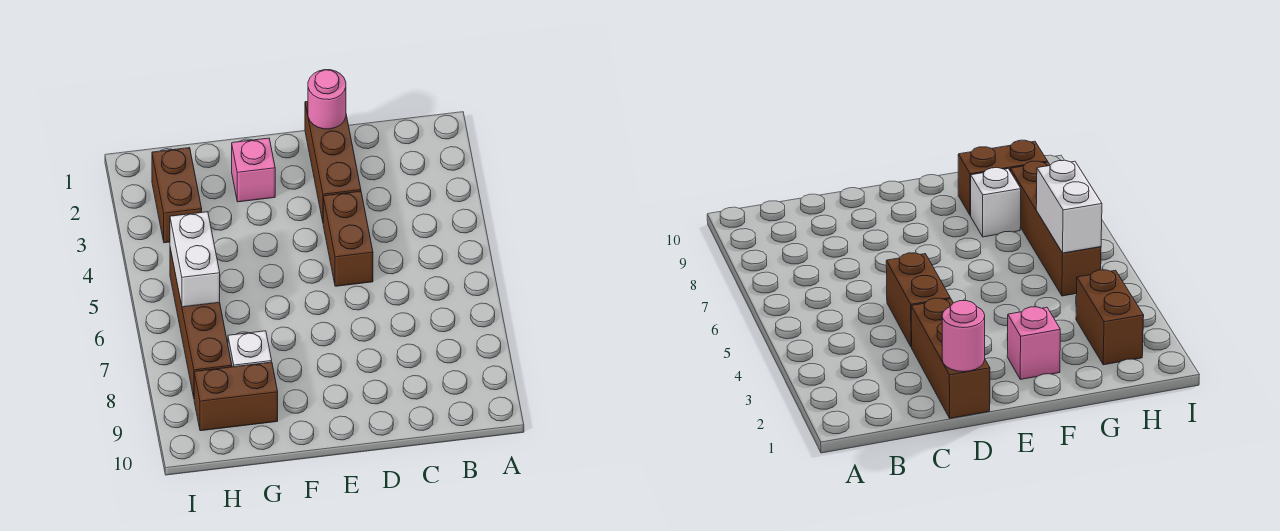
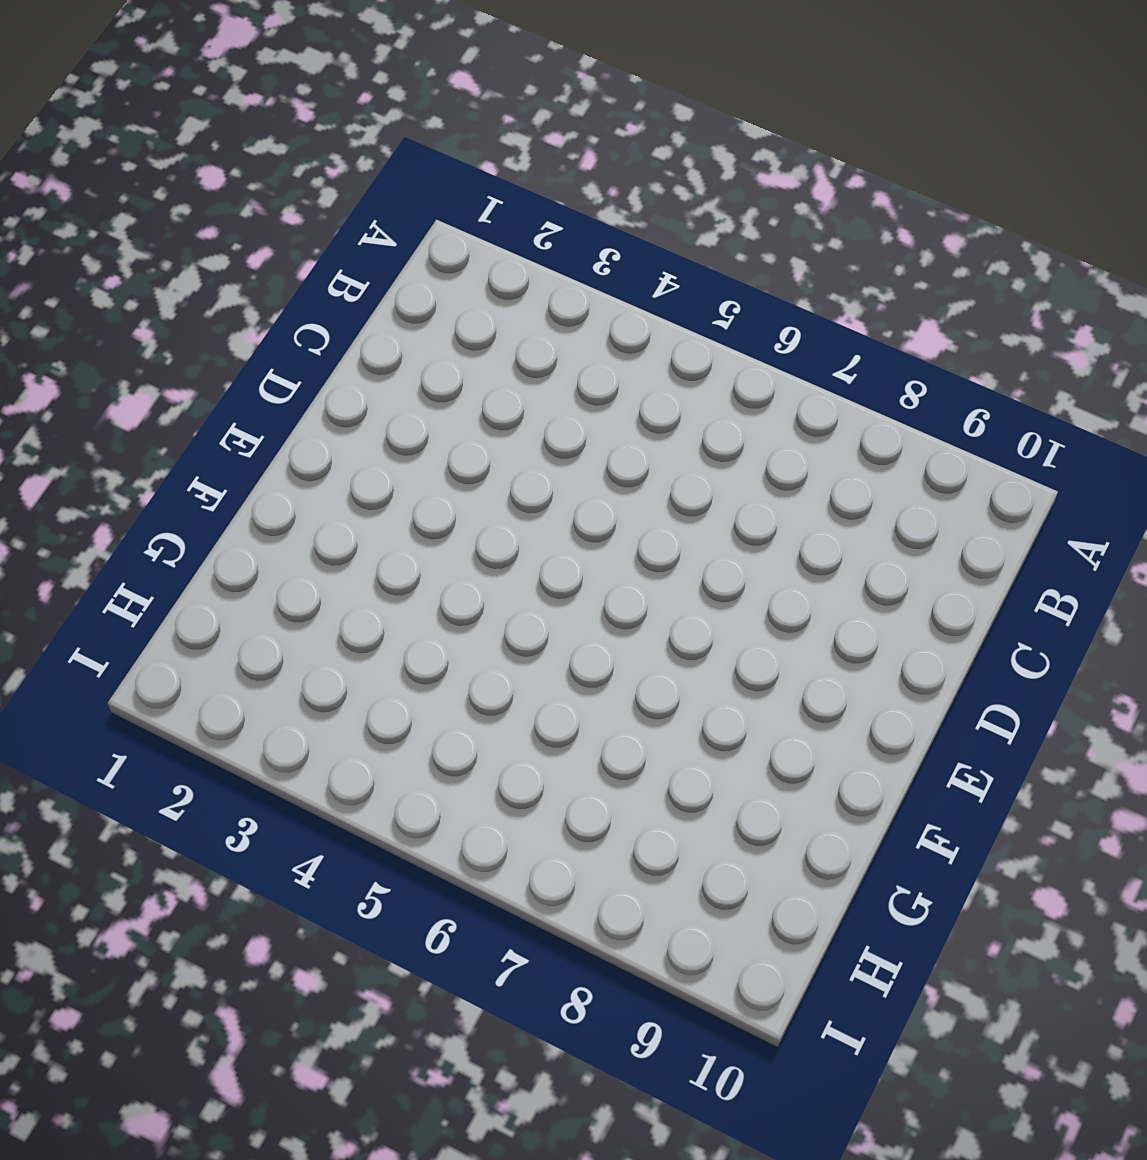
none -> brown brick D1:D3 level 1
none -> brown brick D4:D5 level 1

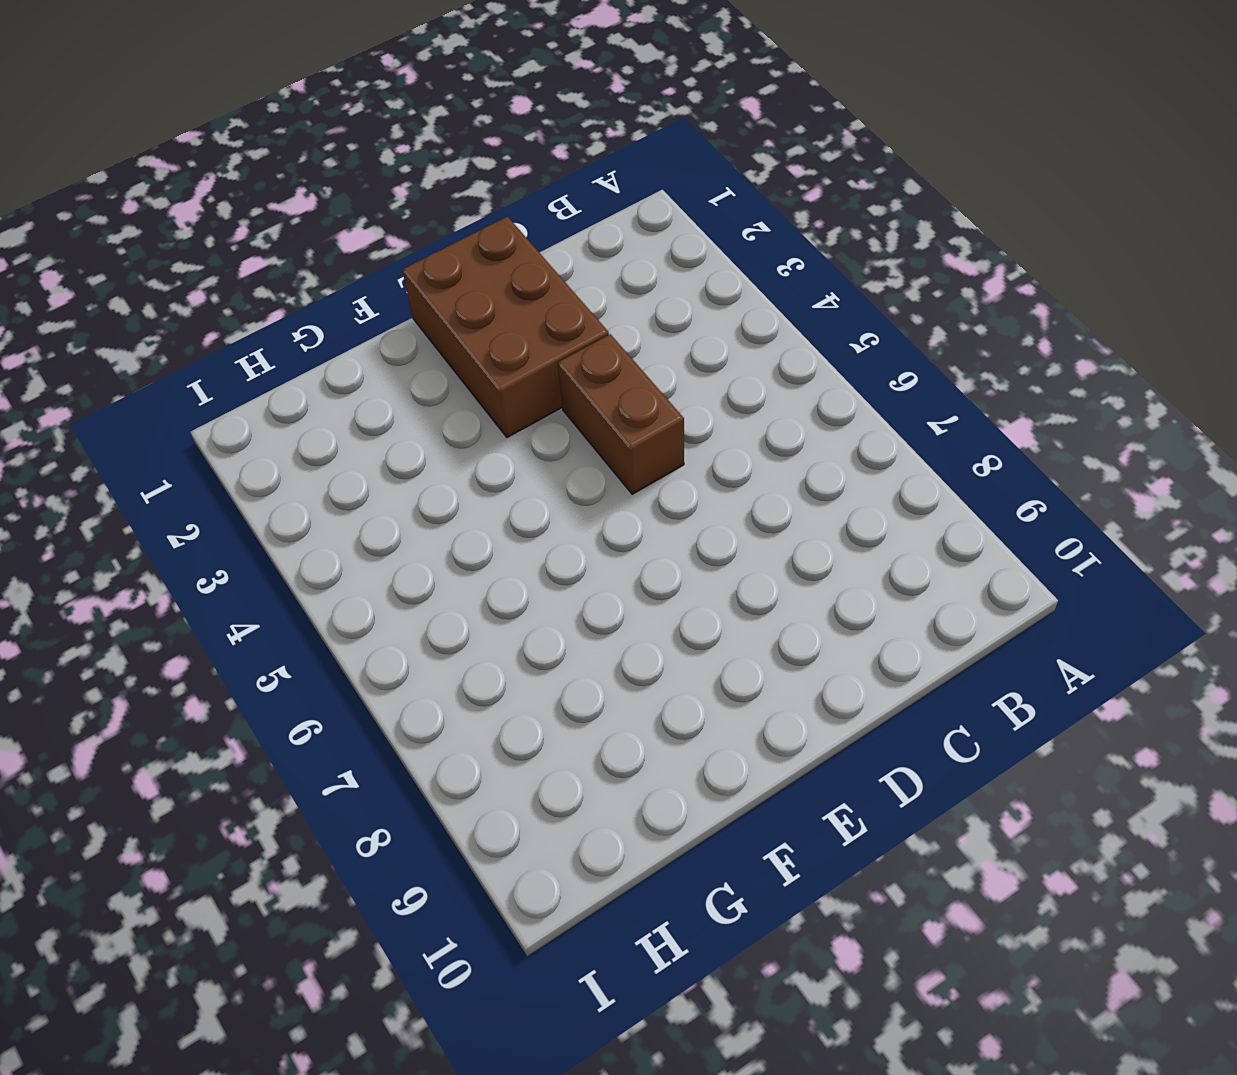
brown brick D1:E3 level 1 -> brown brick D1:D3 level 1
none -> pink brick F2 level 1
none -> white brick G8 level 1

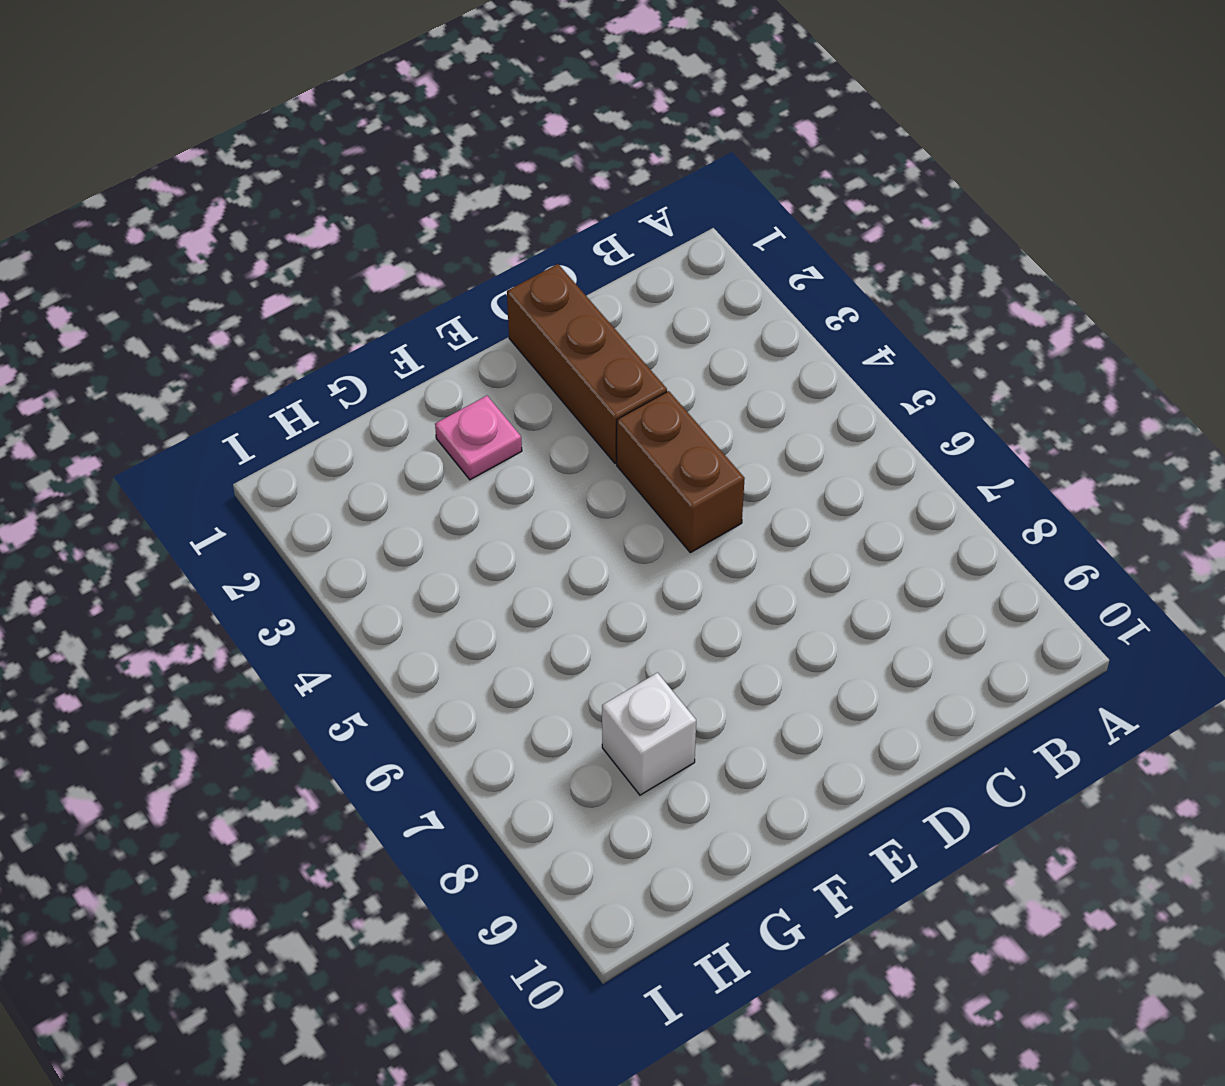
pink plate F2 level 1 -> pink brick F2 level 1
none -> brown brick G9:H9 level 1
none -> brown brick H2:H3 level 1

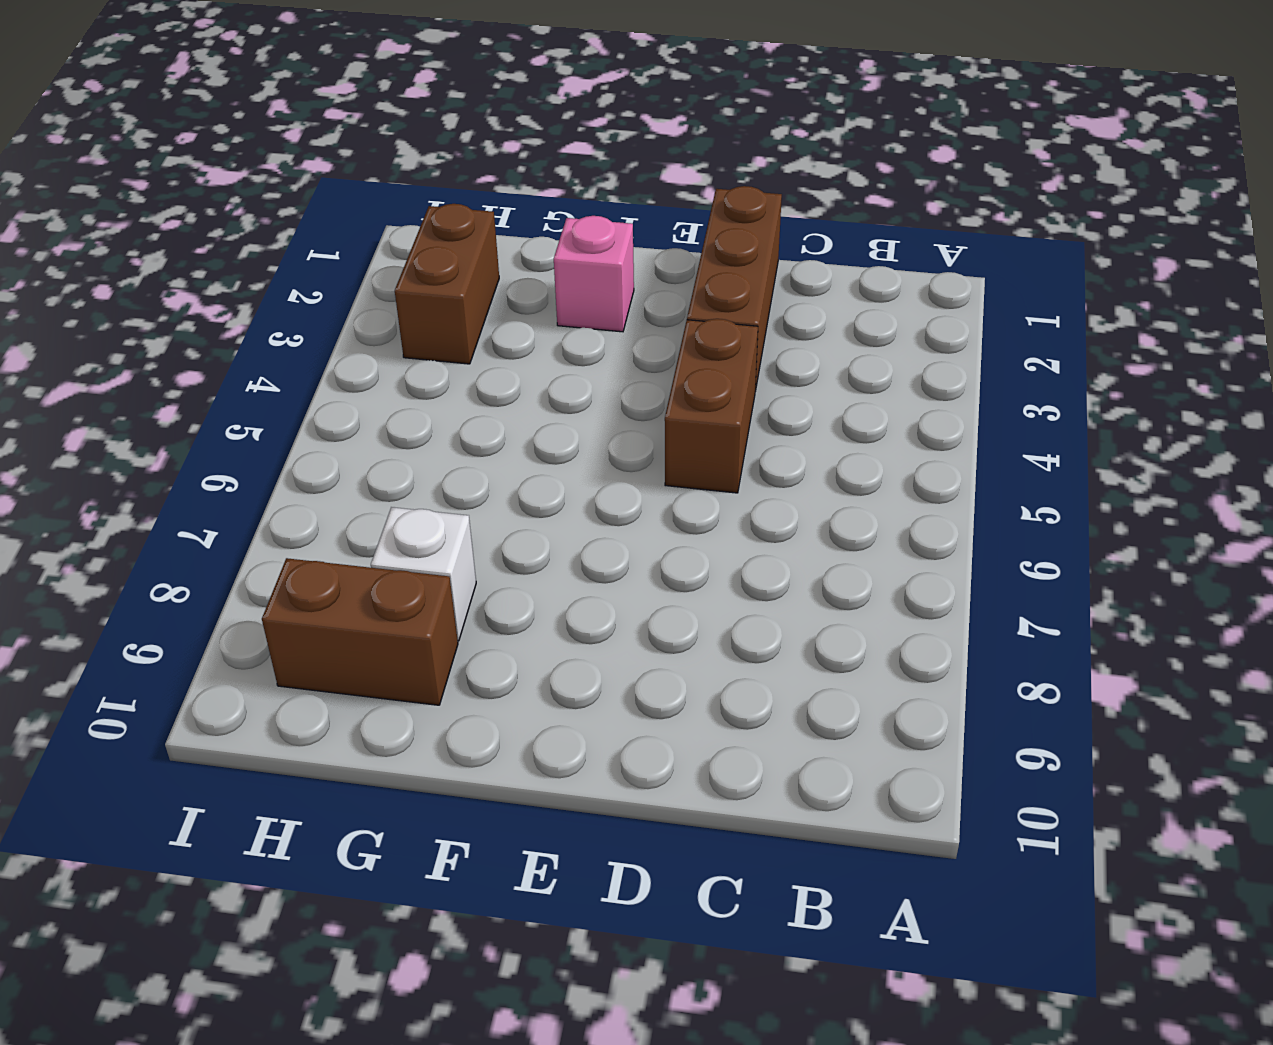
none -> brown brick H5:H8 level 1
none -> pink round brick D1 level 2

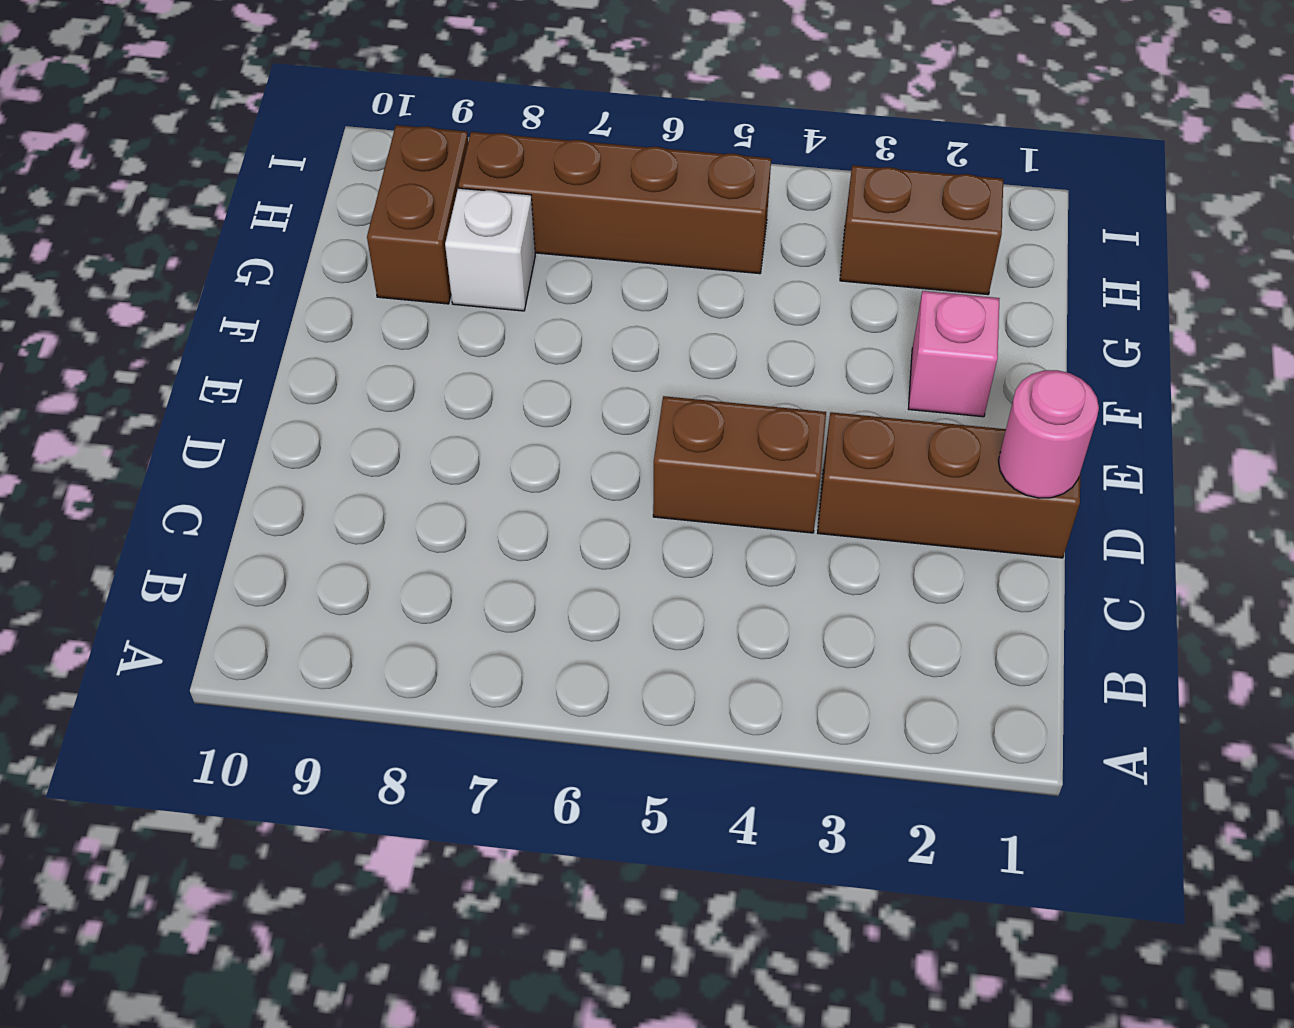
none -> white brick H5:H6 level 2

